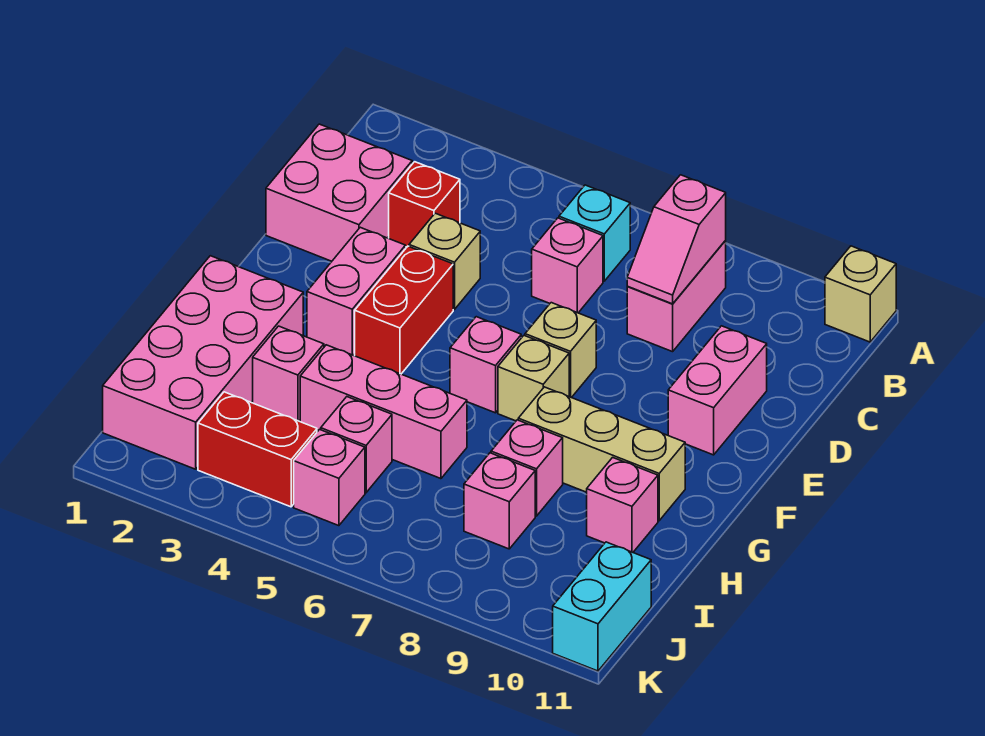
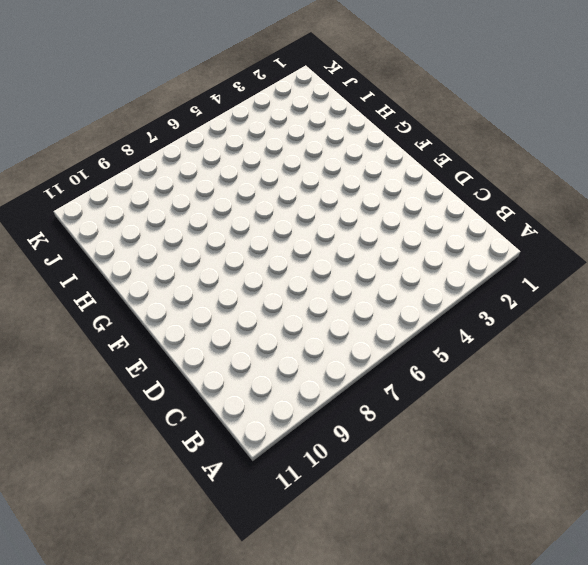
none -> tan brick A11 level 1
none -> cyan brick B6 level 1
none -> pink brick B8:C8 level 1

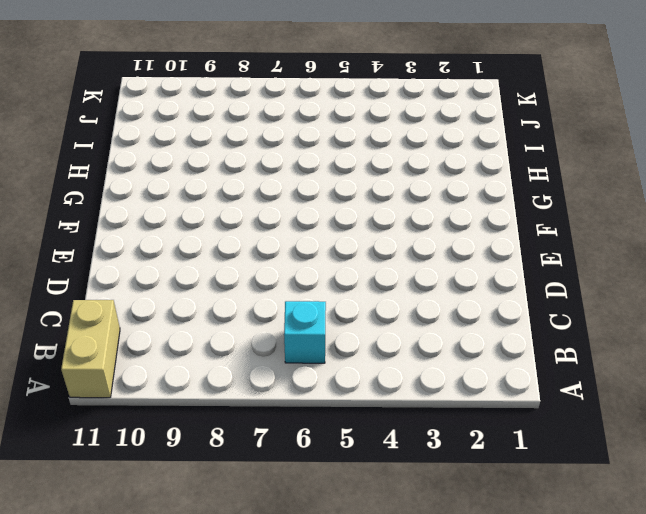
tan brick A11:B11 level 1 -> tan brick A11 level 1
none -> pink brick B8:C8 level 1
none -> pink brick C1:D2 level 1
none -> red brick C3 level 1

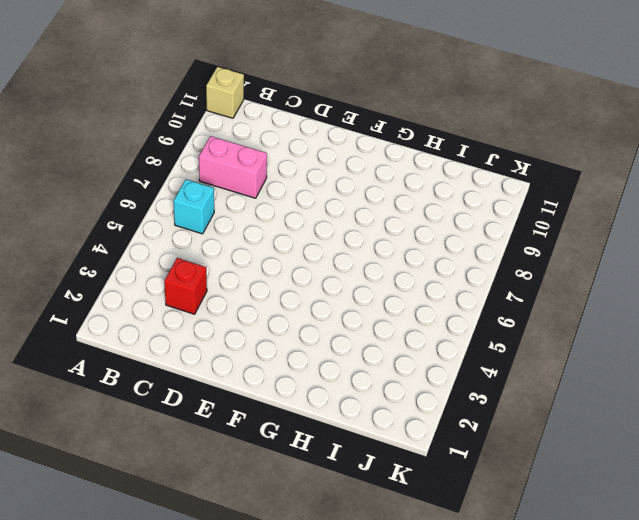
none -> pink brick C1:D2 level 1
none -> pink brick C6 level 1
none -> tan brick D4 level 1

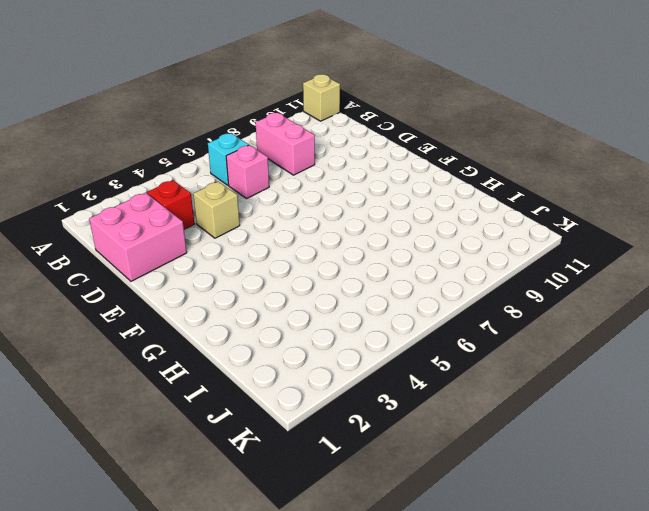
none -> pink brick D10:E10 level 1
none -> pink brick E3:F3 level 1
none -> red brick E4:F4 level 1

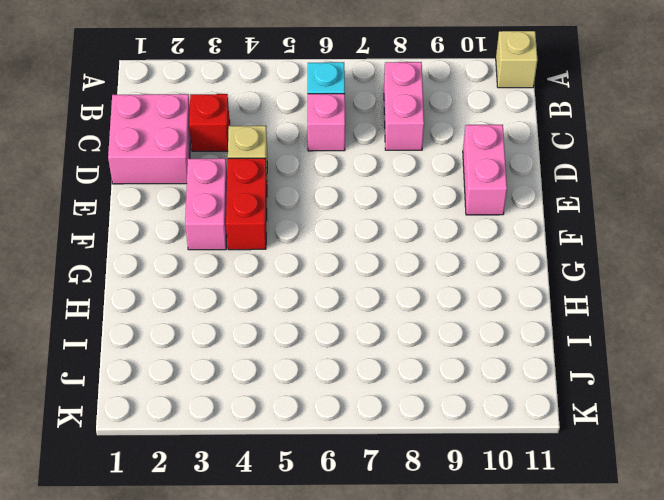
none -> tan brick E7 level 1
none -> pink brick F6 level 1
none -> tan brick F7 level 1

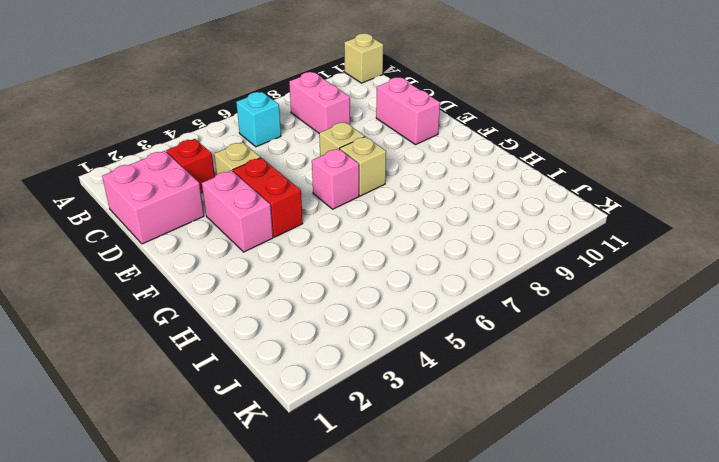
none -> pink brick C6 level 1
none -> pink brick G1:J2 level 1
none -> tan brick G8:G10 level 1

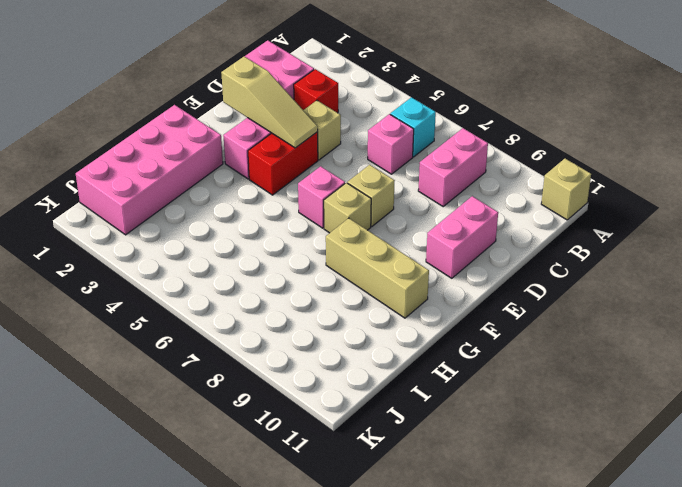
tan slope E2:E4 level 2 top 2 -> none
none -> pink brick H3 level 1
none -> pink brick H4:H6 level 1
none -> pink brick H8 level 1

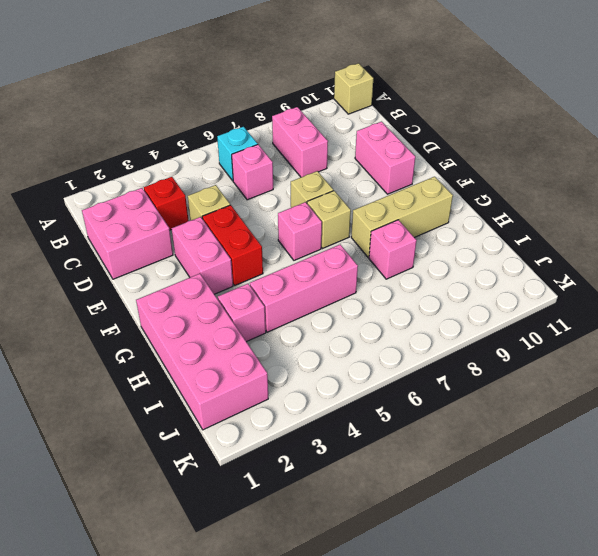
none -> pink brick H10 level 1
none -> pink brick I5 level 1
none -> pink brick I8 level 1

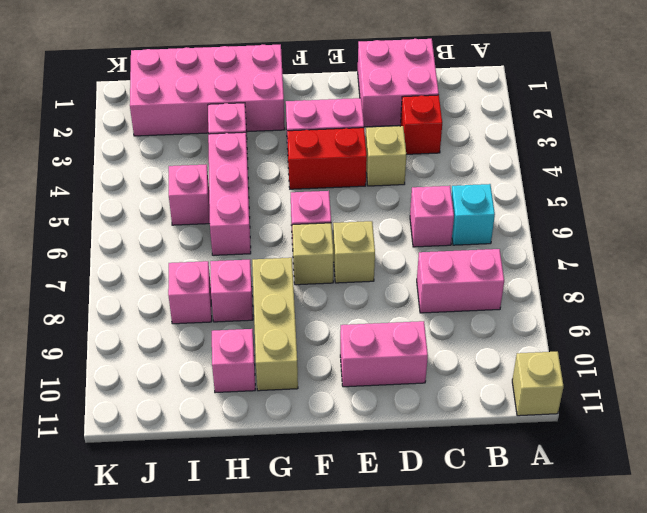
none -> red brick J3:J4 level 1
none -> pink brick J5 level 1
none -> cyan brick J11:K11 level 1

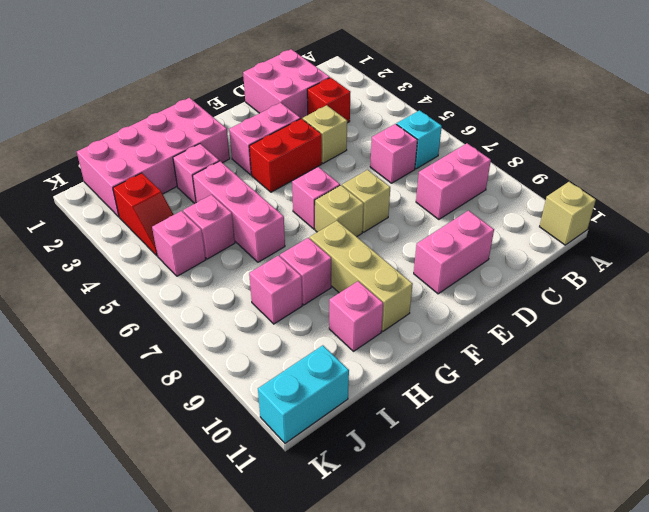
red slope J3:J4 level 1 top 3 -> red brick J3:J4 level 1
none -> pink slope B8:C8 level 2 top B

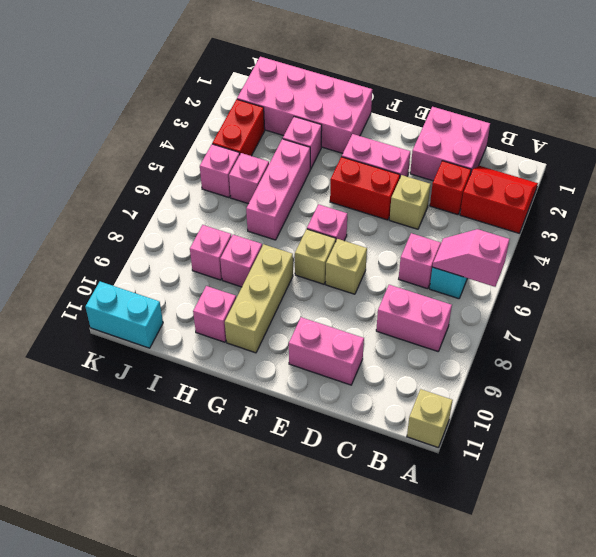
red slope A2:B3 level 1 top 3 -> none
pink slope A6:B6 level 2 top A -> pink slope B8:C8 level 2 top B

